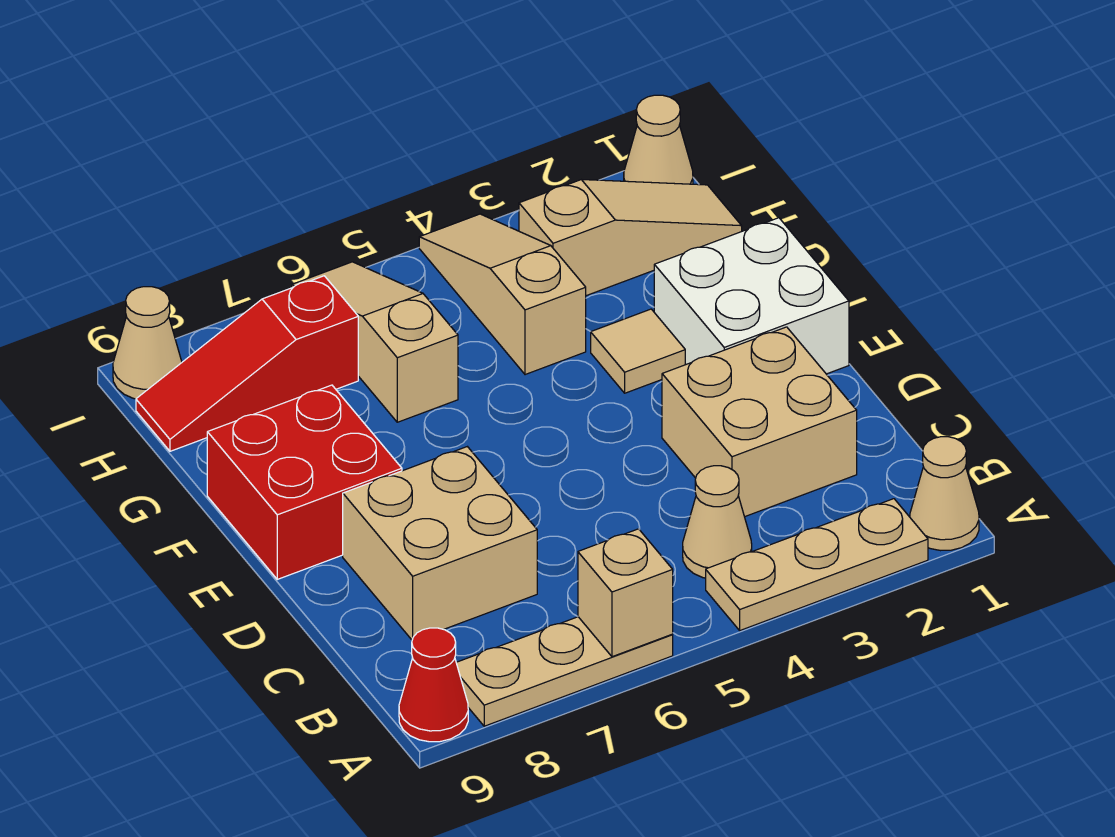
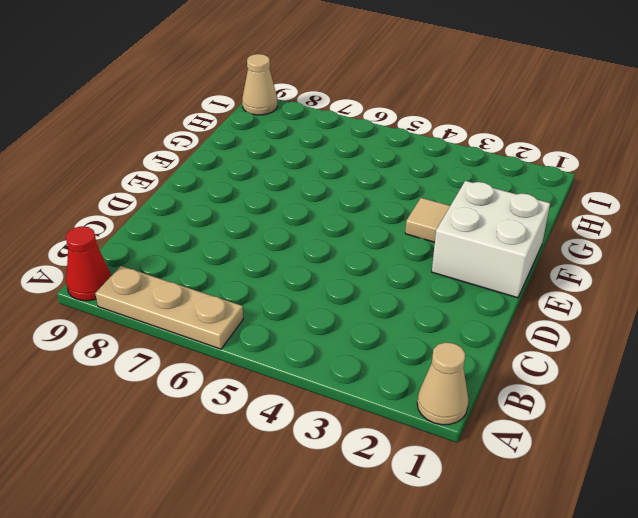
none -> tan plate A2:A4 level 1
none -> tan cone B4 level 1
none -> tan brick C2:D3 level 1

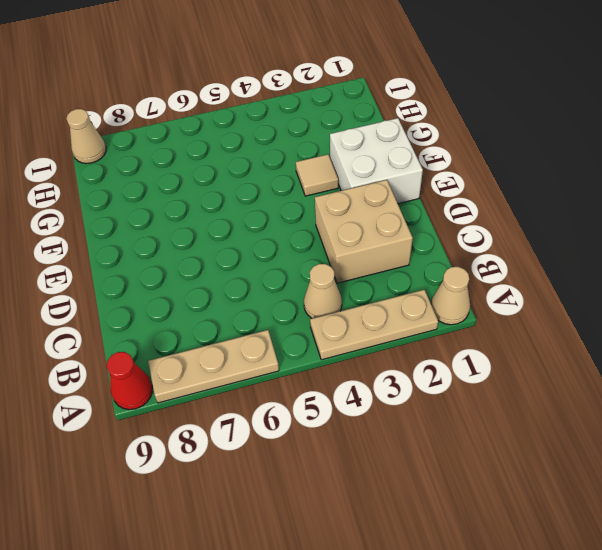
none -> tan brick C7:D8 level 1
none -> red brick E8:F9 level 1
none -> tan slope G4:I4 level 1 top G

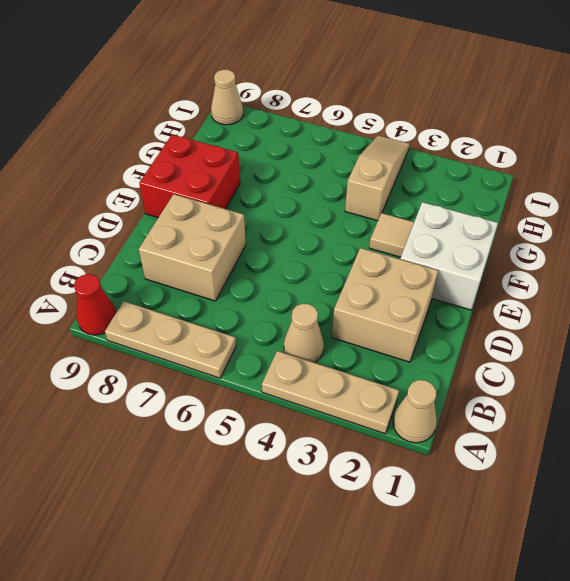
none -> tan slope G6:I6 level 1 top G
none -> tan slope H1:H3 level 1 top 3
none -> red slope H7:H9 level 1 top 7

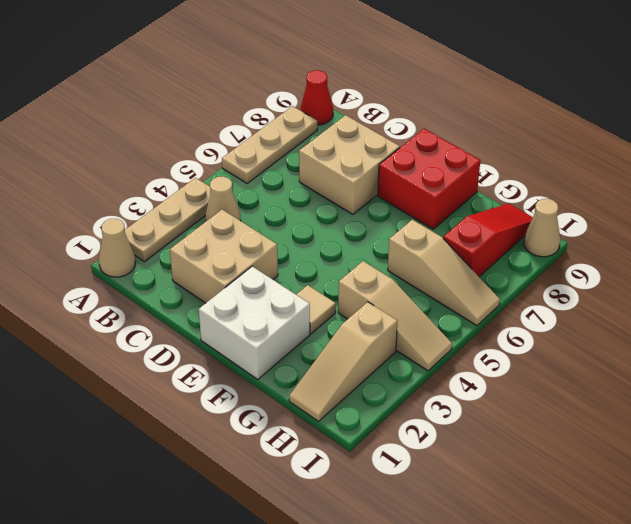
none -> tan cone I1 level 1
none -> tan brick A6 level 2

